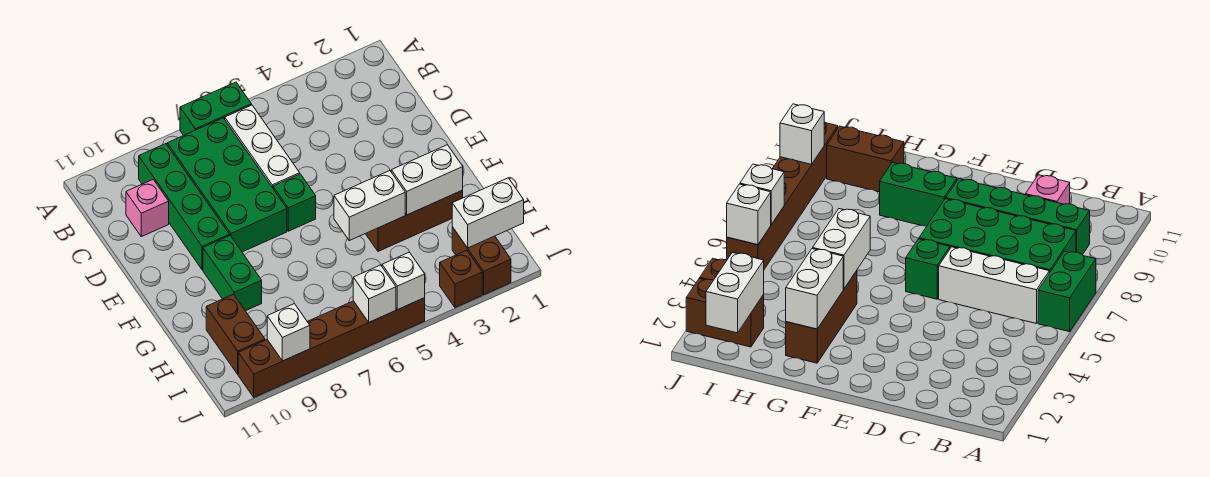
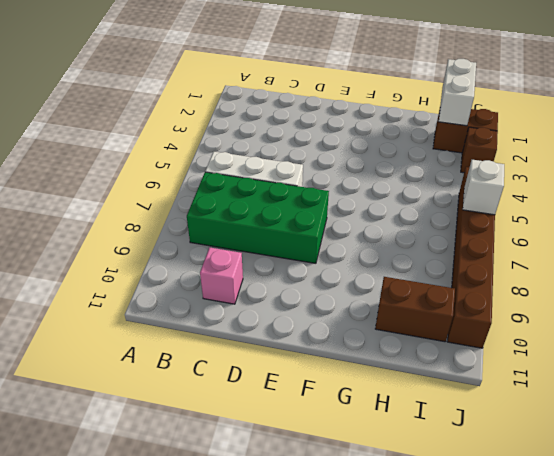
none -> green brick A6:A7 level 1
none -> green brick B9:E9 level 1
none -> green brick E6 level 1

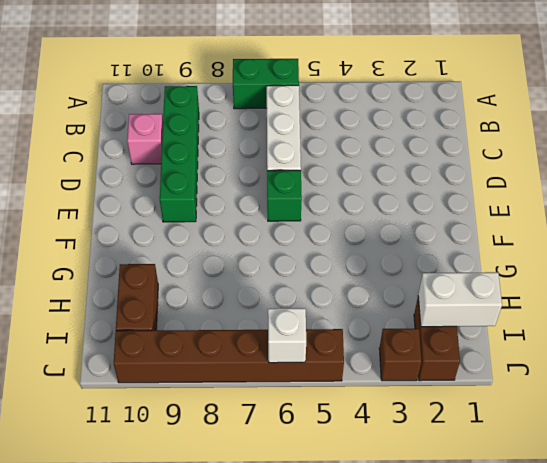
none -> green brick B7:E8 level 1
none -> green brick F9:G9 level 1
none -> brown brick G2:G4 level 1

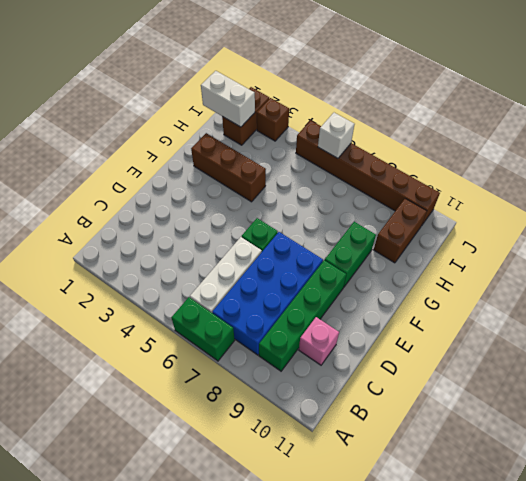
blue brick B7:E8 level 1 -> green brick B7:E8 level 1
none -> white brick G2:G3 level 2
none -> white brick G4:G5 level 2
none -> white brick J5 level 2

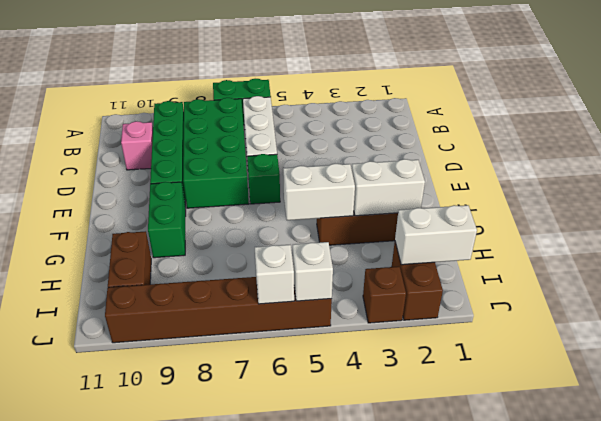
none -> white brick J9 level 2

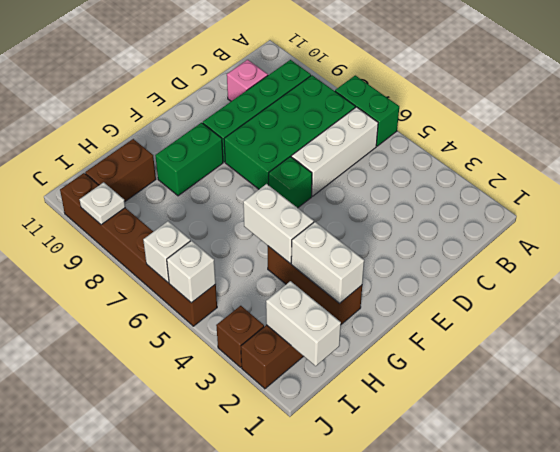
white plate J9 level 2 -> white brick J9 level 2

